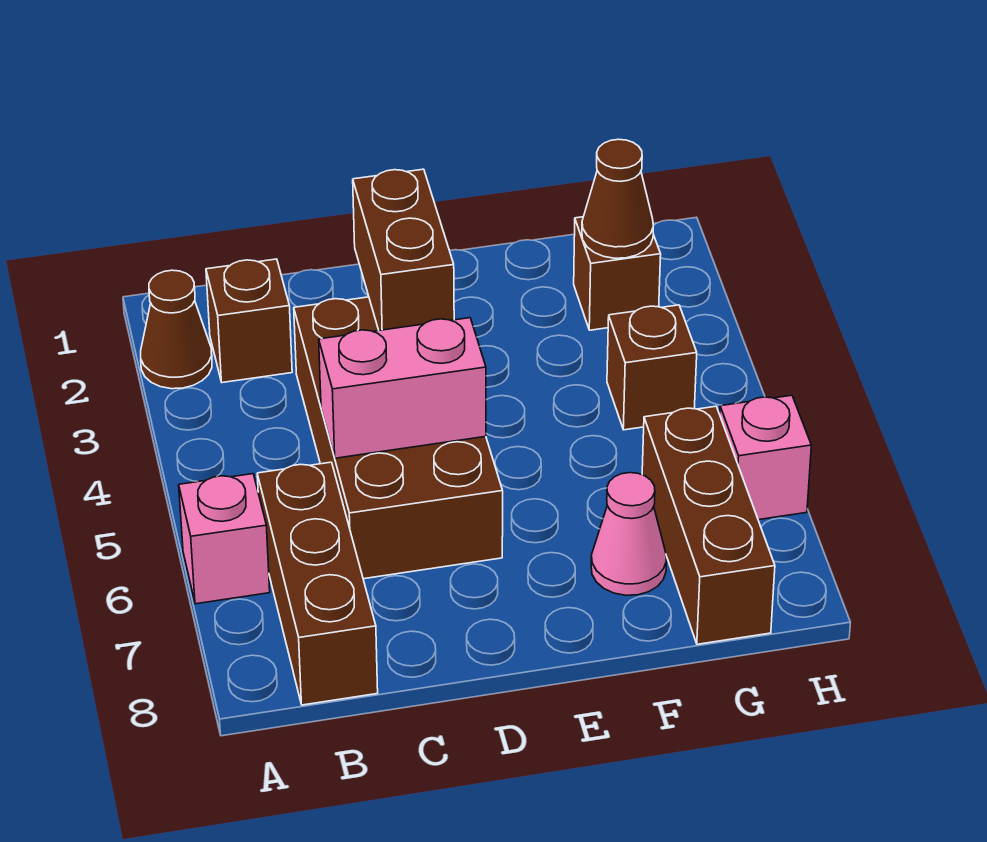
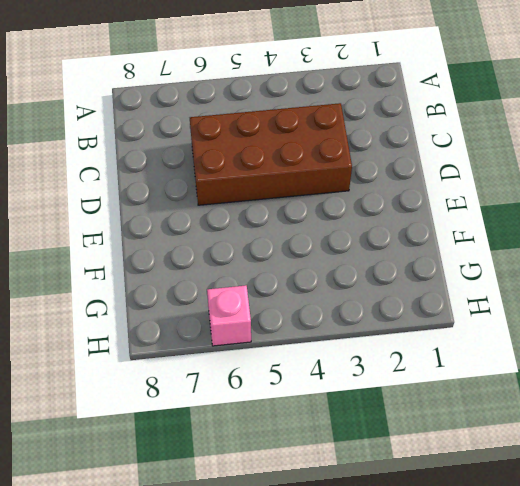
none -> brown cone A2 level 1
none -> pink brick A6 level 1
none -> brown brick B2 level 1

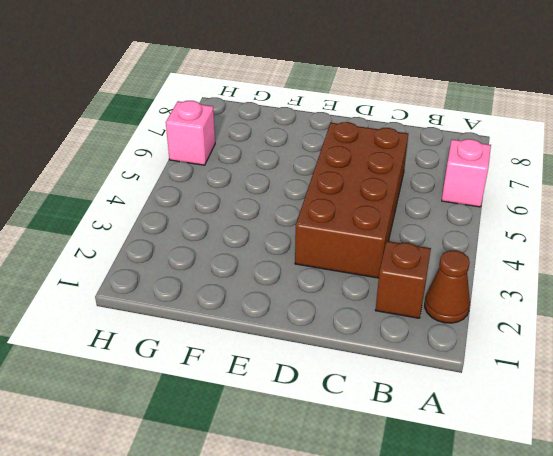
none -> brown brick B6:B8 level 1
none -> pink cone F7 level 1
none -> brown brick G2 level 1

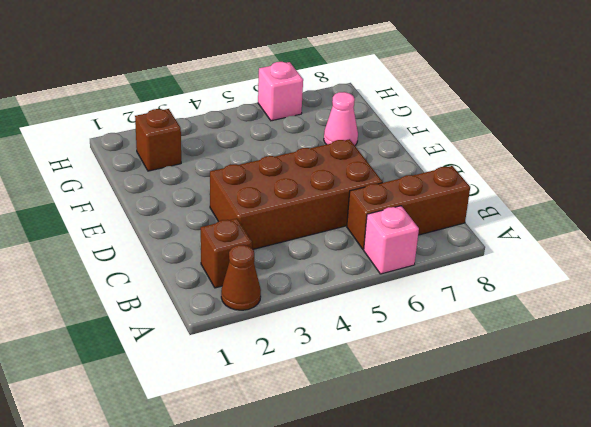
none -> brown brick G4 level 1
none -> brown brick G6:G8 level 1
none -> pink brick C5:D5 level 2

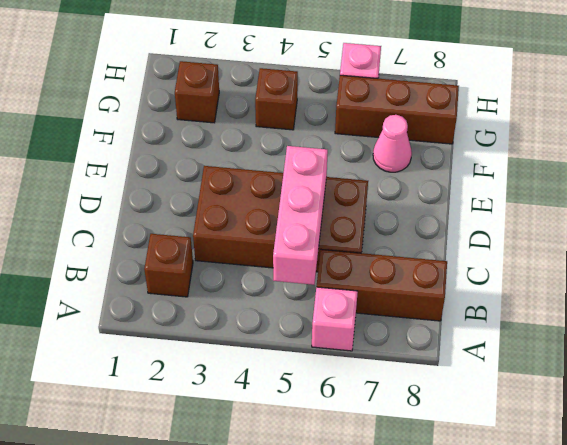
pink brick B5:D5 level 2 -> pink brick C5:D5 level 2
none -> brown cone A2 level 1
none -> brown brick D2:D3 level 2
none -> brown cone G2 level 2

